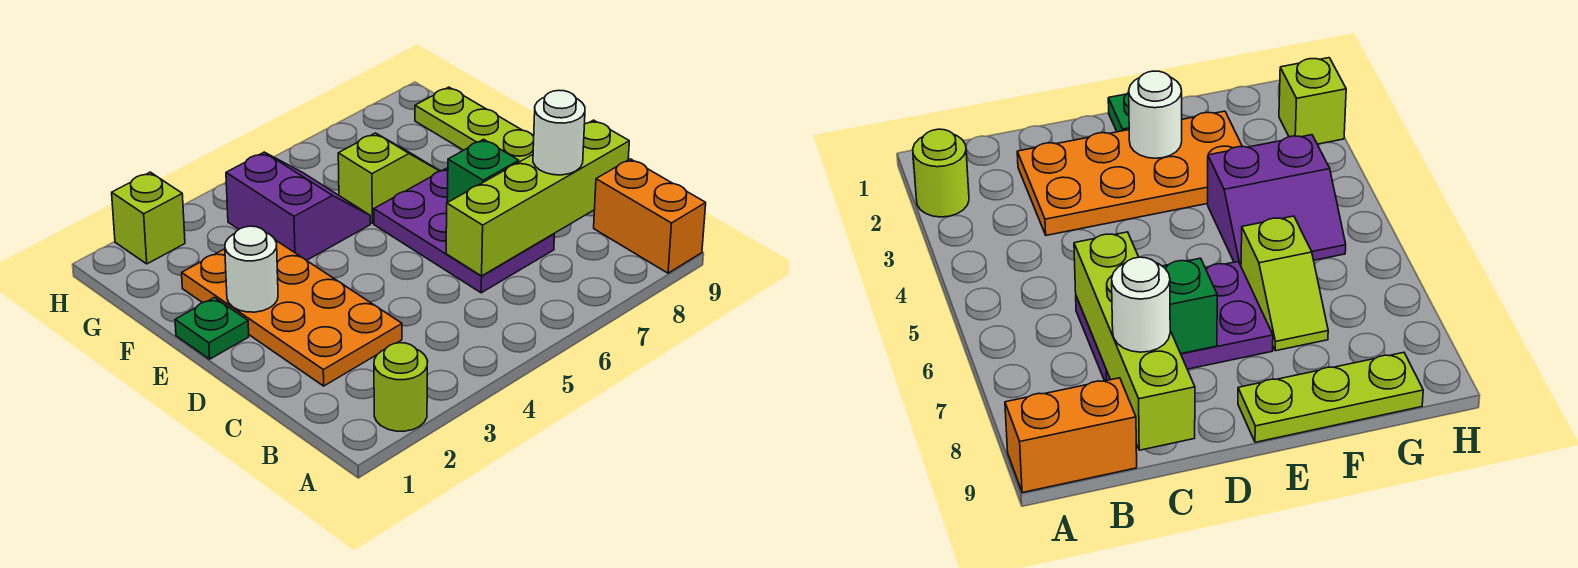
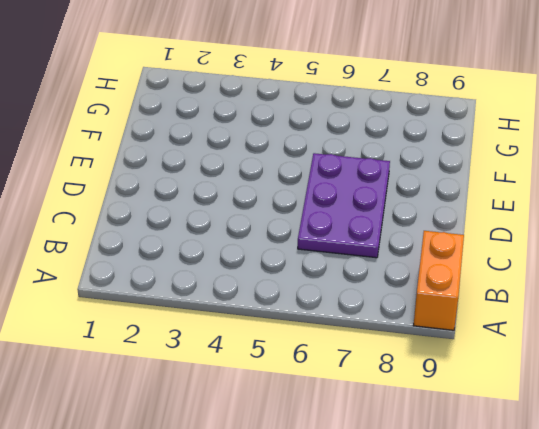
none -> lime round brick A2 level 1
none -> orange plate C2:F3 level 1
none -> green plate E1 level 1

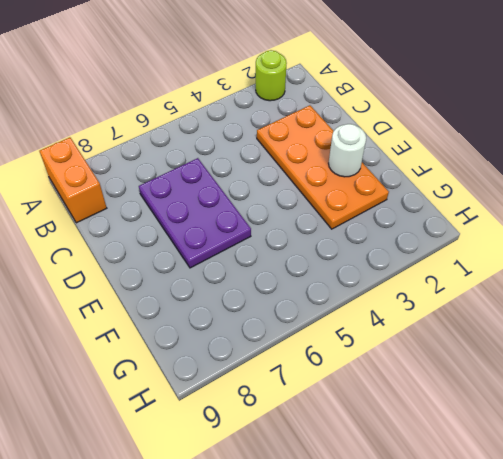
none -> green plate E1 level 1
none -> lime plate E9:G9 level 1
none -> purple slope F4:G5 level 1 top 4

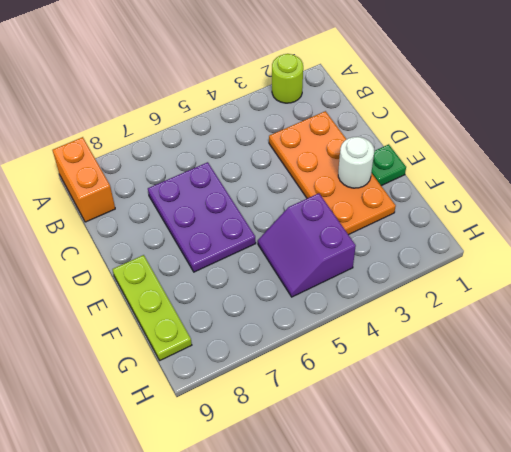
none -> lime slope F6:F7 level 1 top 6
none -> lime brick H2 level 1
none -> lime brick C6:C9 level 2

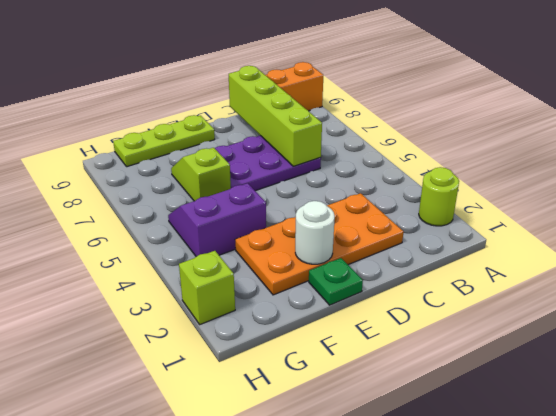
none -> green brick D7 level 2
none -> white round brick C8 level 3

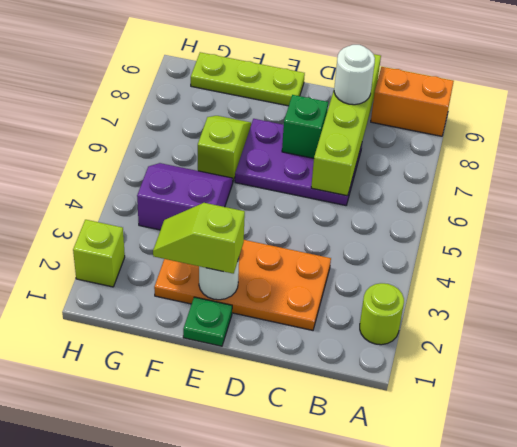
lime slope E2:F2 level 3 top E -> none

